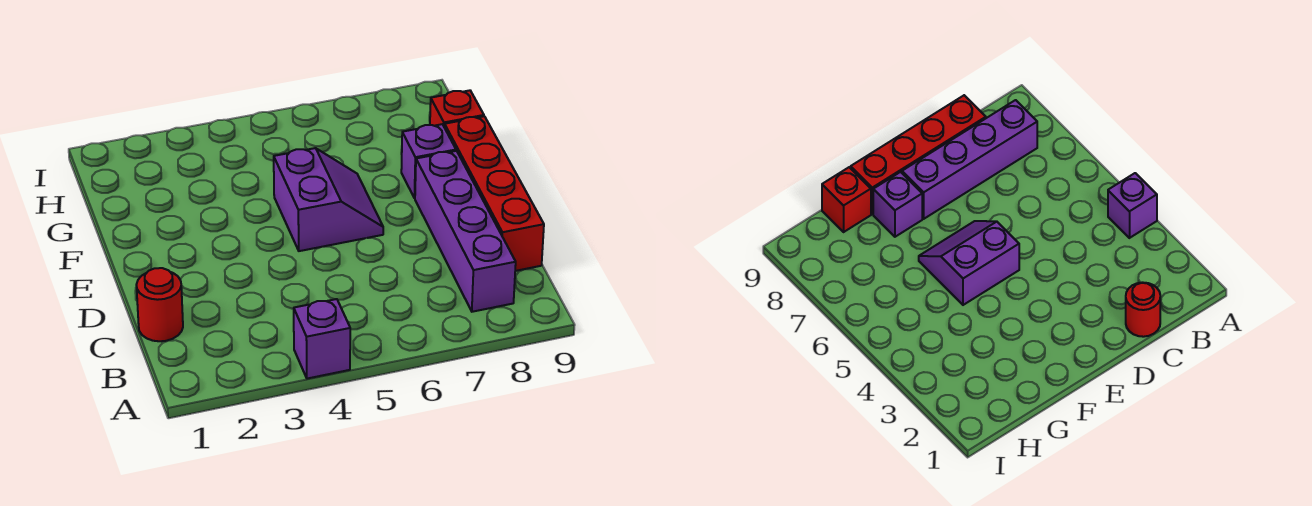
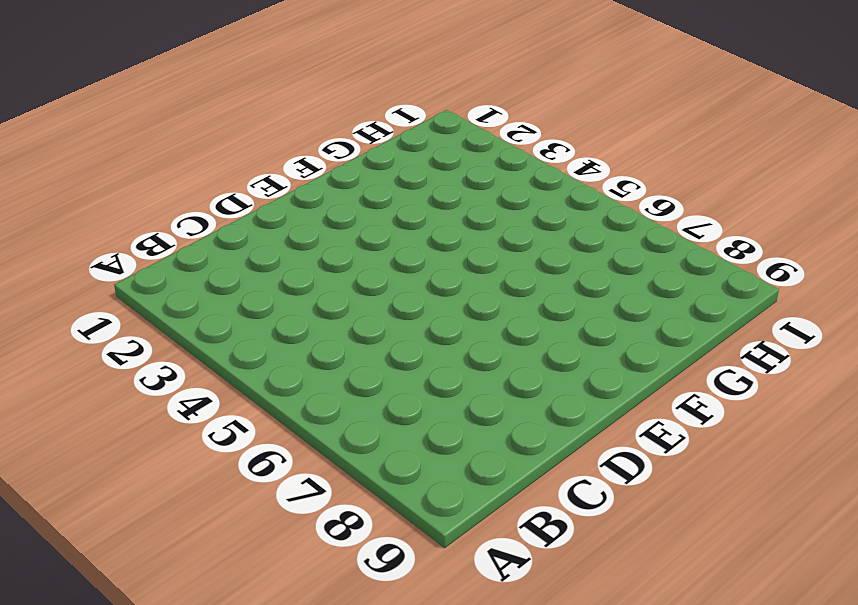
none -> purple brick A4 level 1
none -> purple brick B8:E8 level 1

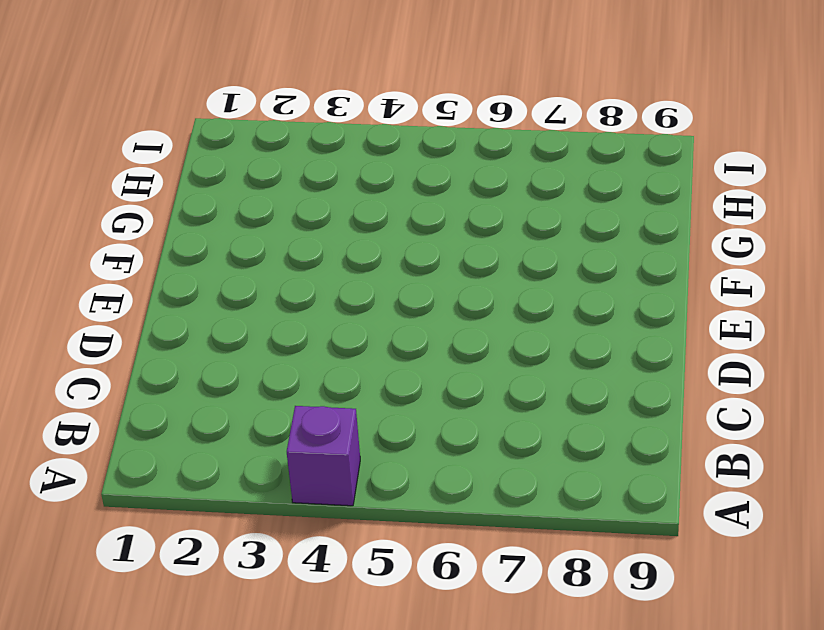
none -> purple brick B8:E8 level 1
none -> red round brick C1 level 1

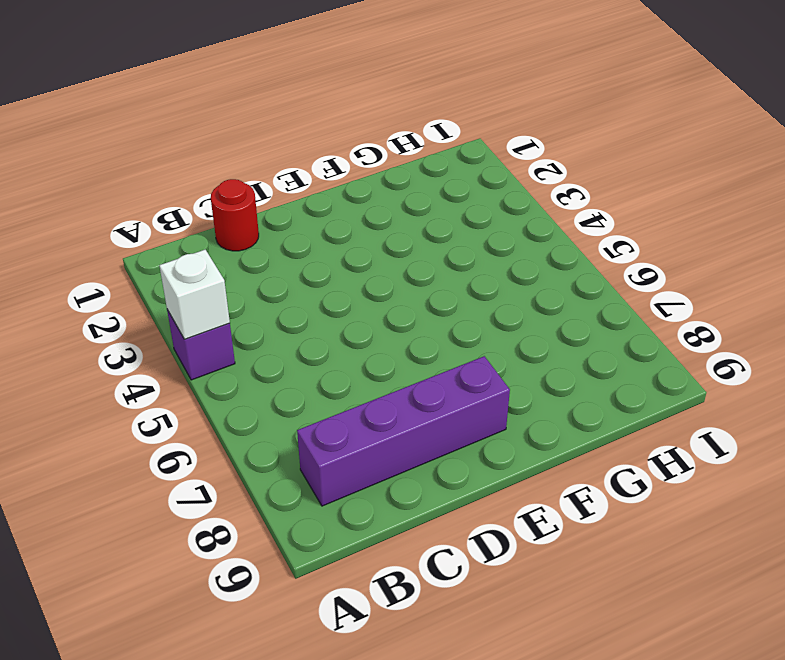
white brick A4 level 2 -> none
none -> red brick C9:F9 level 1
none -> purple slope E5:F6 level 1 top 5

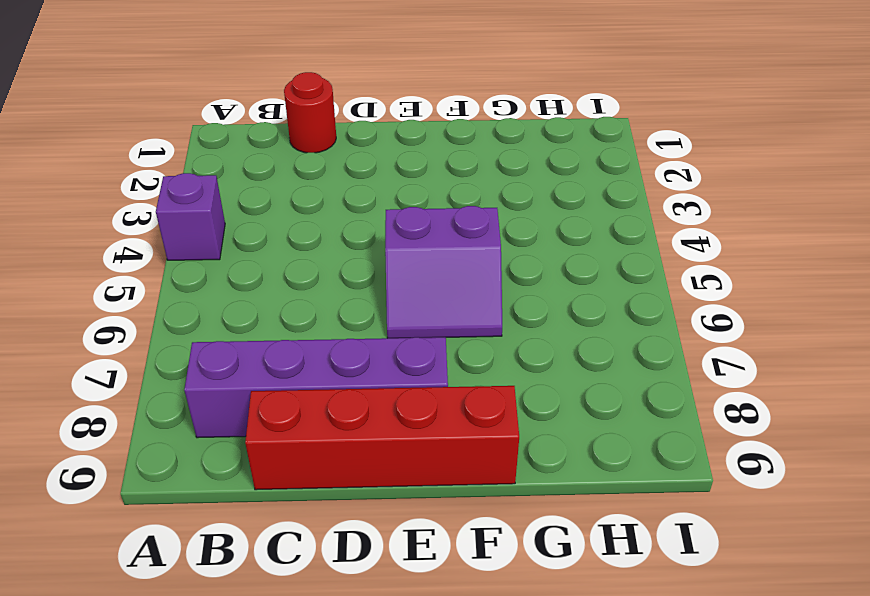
none -> purple brick F8 level 1
none -> red brick G9 level 1

